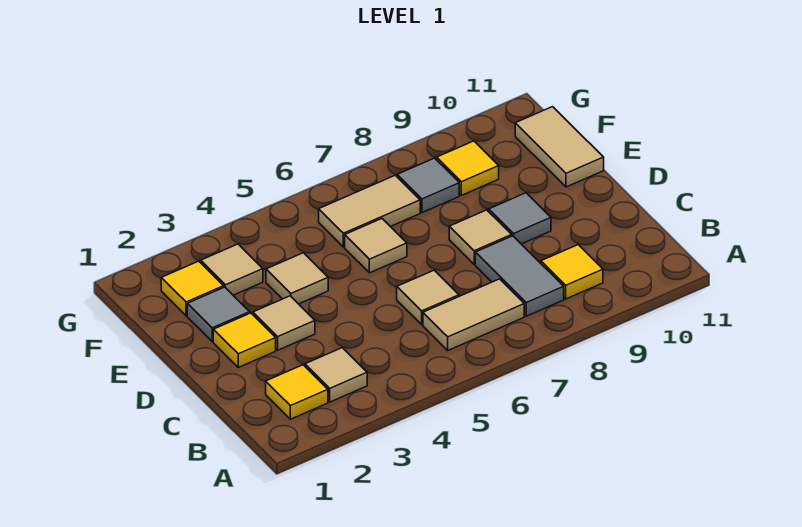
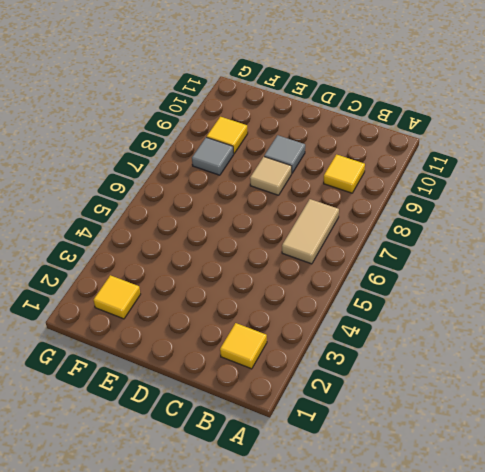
none -> tan tile B3 level 1
none -> grey tile B8:C8 level 1
none -> tan tile C6 level 1

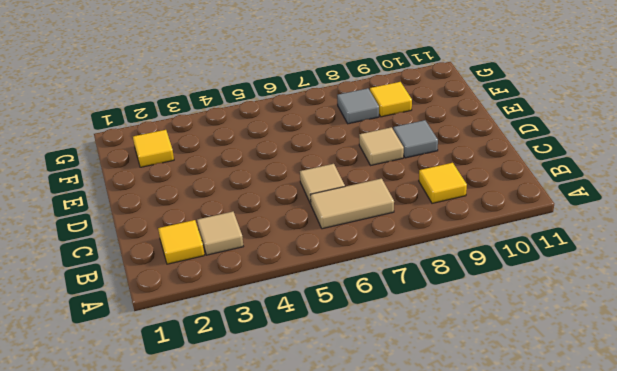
none -> grey tile B8:C8 level 1
none -> yellow tile D2 level 1
none -> tan tile D3 level 1

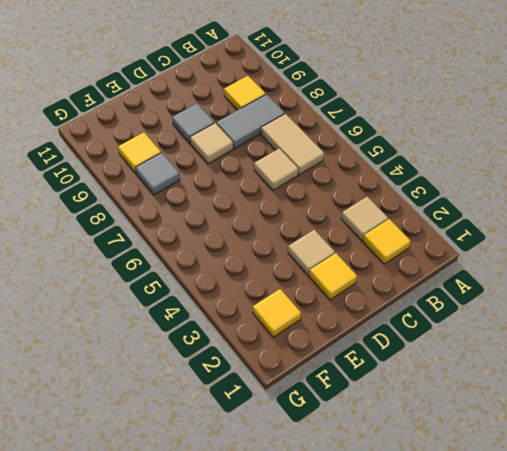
none -> grey tile E2 level 1
none -> tan tile E4 level 1
none -> tan tile E6 level 1

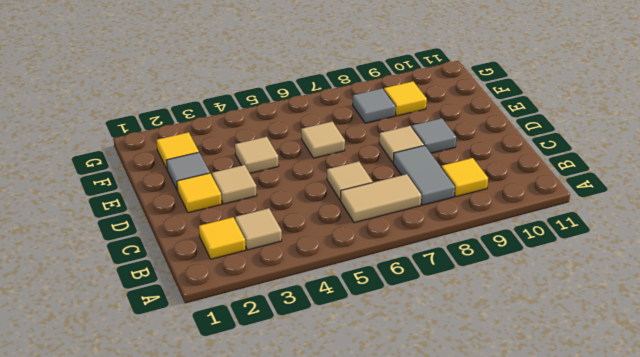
none -> tan tile E11:F11 level 1
none -> tan tile F3 level 1
none -> tan tile F6:F7 level 1

